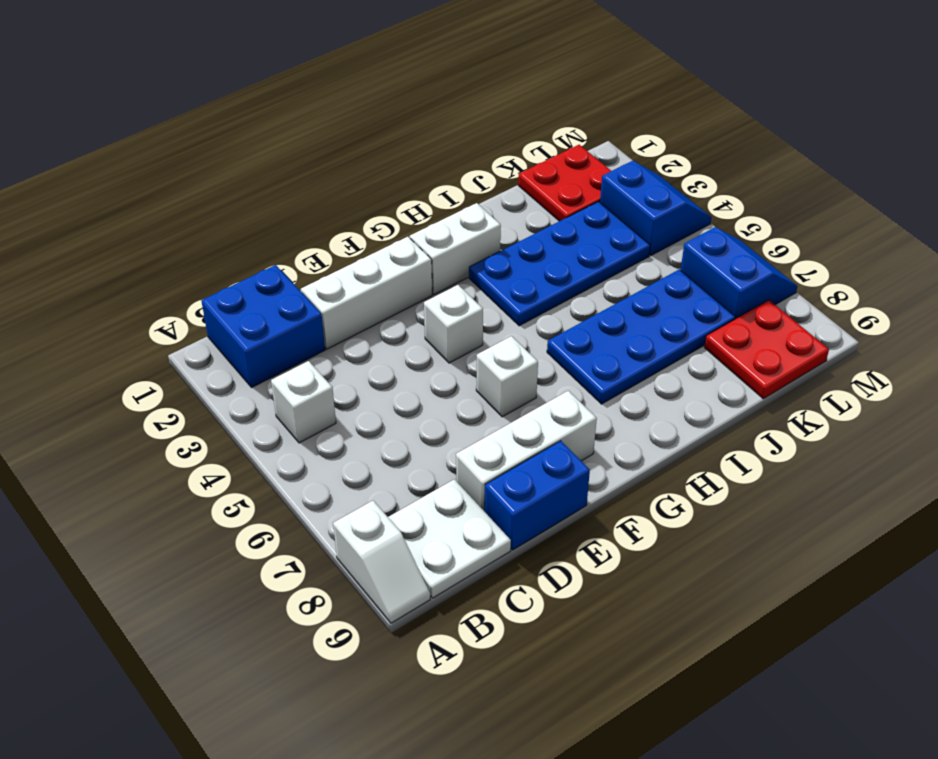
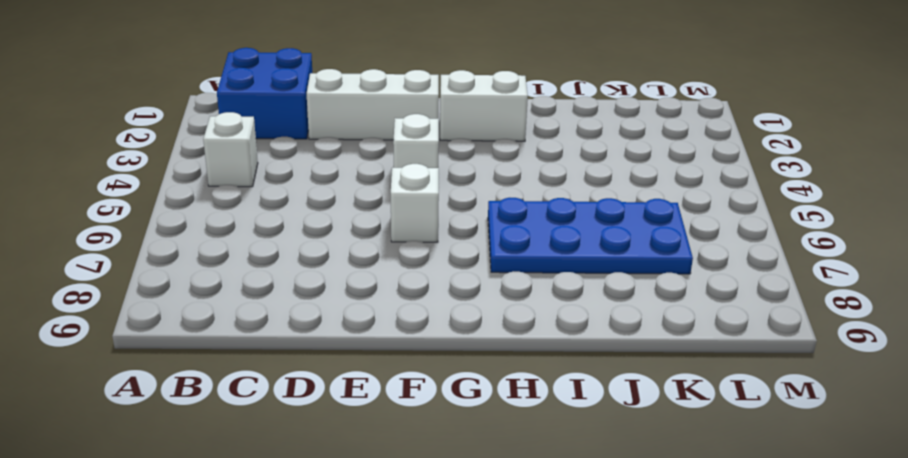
none -> white slope A8:A9 level 1 top 8
none -> white plate B8:C9 level 1
none -> white brick D8:F8 level 1

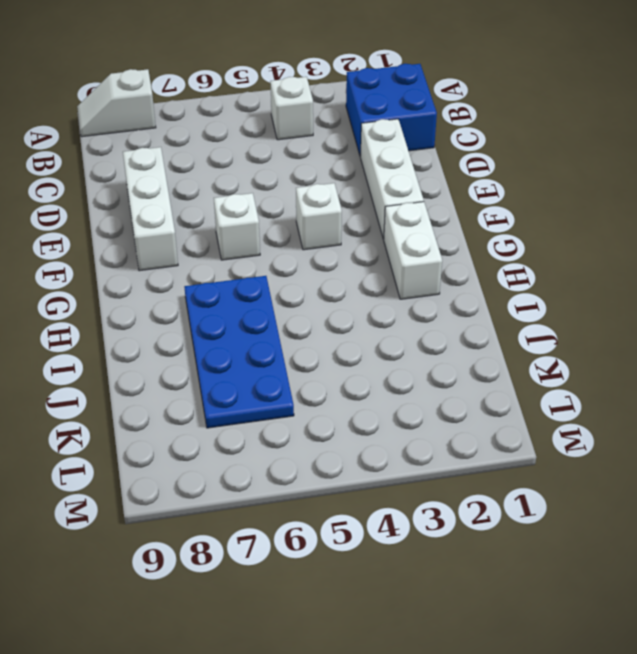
none -> white plate B8:C9 level 1
none -> blue brick D9:E9 level 1
none -> blue plate H3:K4 level 1

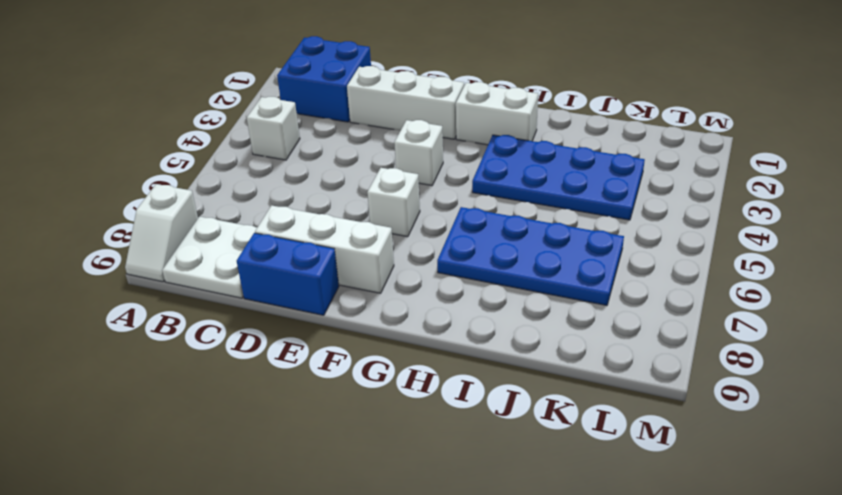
none -> red plate K1:L2 level 1
none -> red plate K8:L9 level 1
none -> blue slope L3:M4 level 1 top L

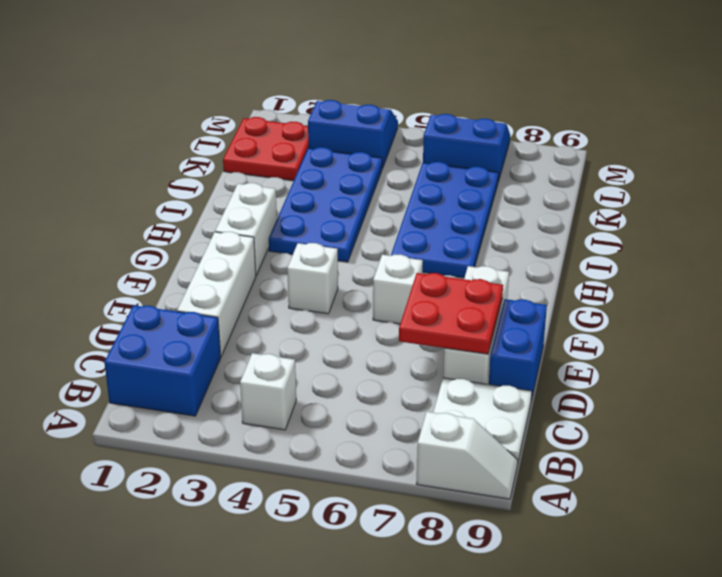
red plate D7:E8 level 2 -> red plate K8:L9 level 1

